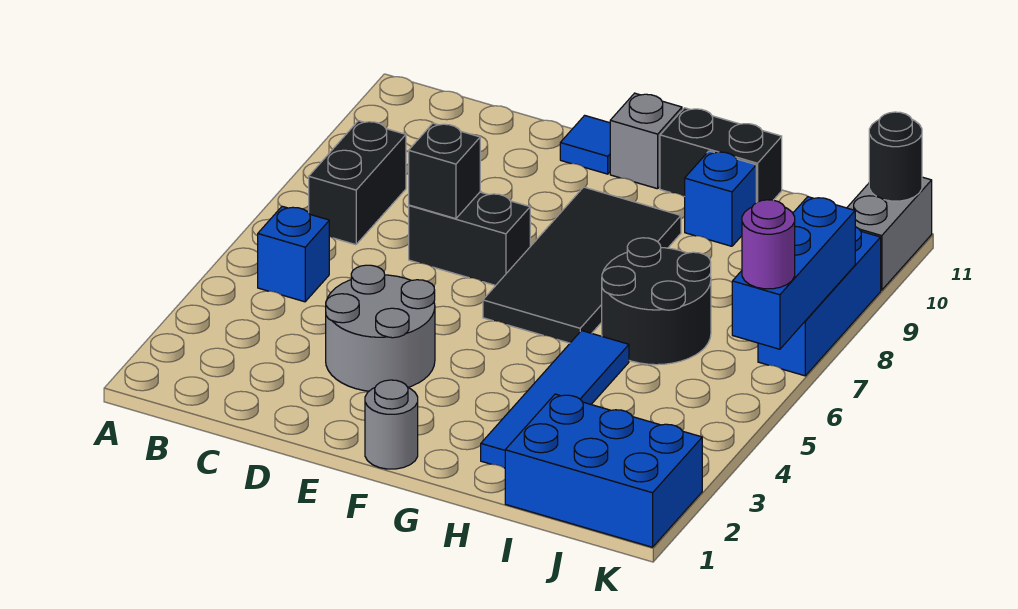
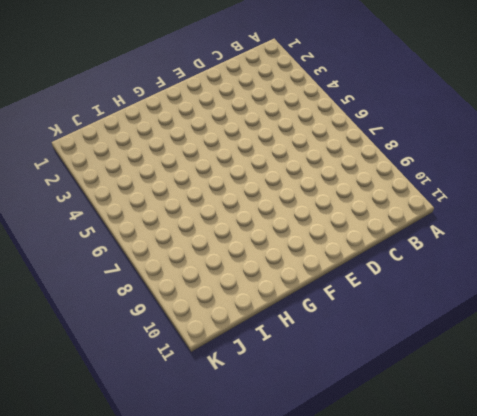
none -> blue brick B5 level 1
none -> black brick B7:B8 level 1
none -> grey round brick D3:E4 level 1

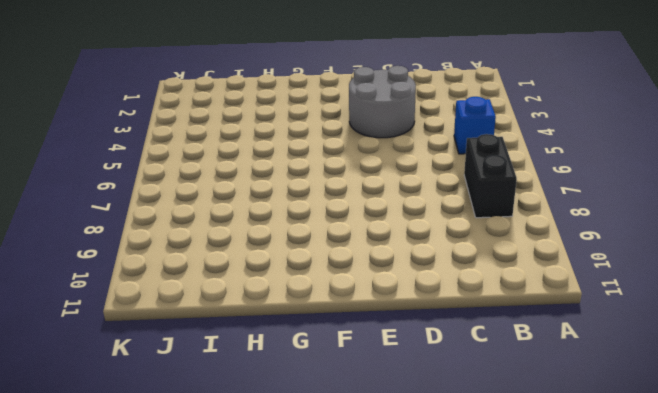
none -> black brick D7:E7 level 1
none -> blue tile E11 level 1
none -> grey round brick F1 level 1

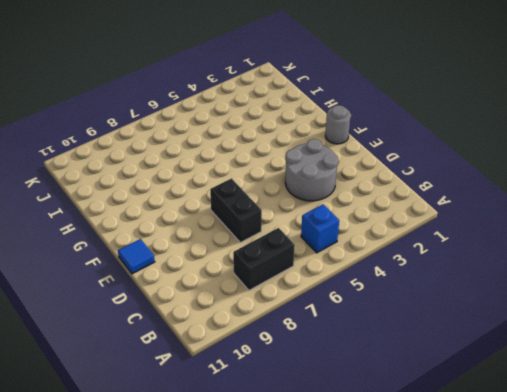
none -> black tile F6:G9 level 1
none -> grey brick F11 level 1
none -> black brick G11:H11 level 1

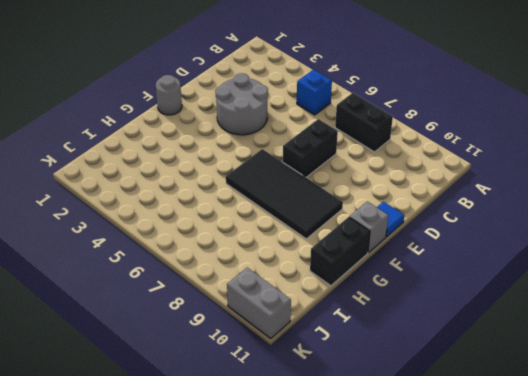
none -> blue tile H2:H5 level 1
none -> black round brick H6:I7 level 1
none -> blue brick H10 level 1

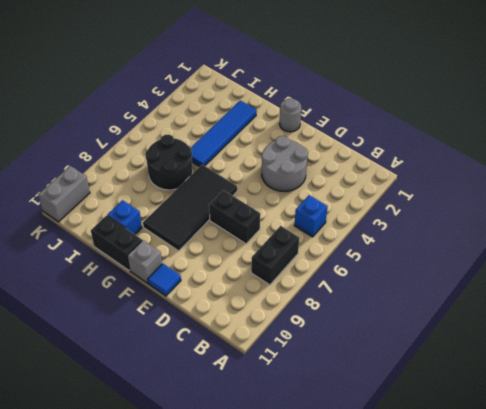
none -> blue brick I1:K2 level 1
none -> blue brick K7:K9 level 1
none -> black brick D7 level 2

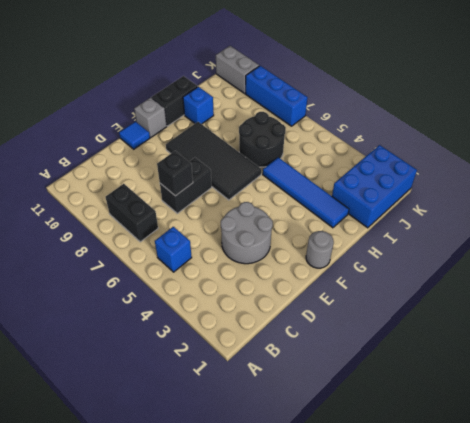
none -> blue brick K6:K8 level 2
none -> black round brick K11 level 2
none -> purple round brick K6 level 3

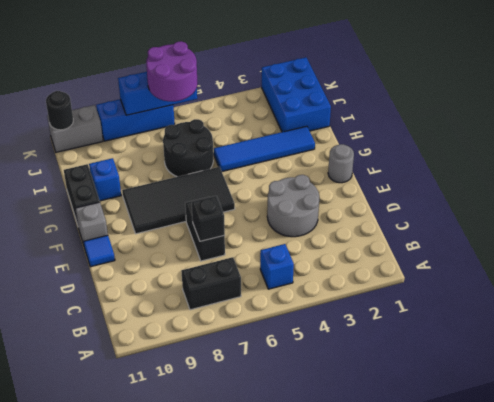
purple round brick J6:K7 level 3 -> purple round brick K6 level 3

